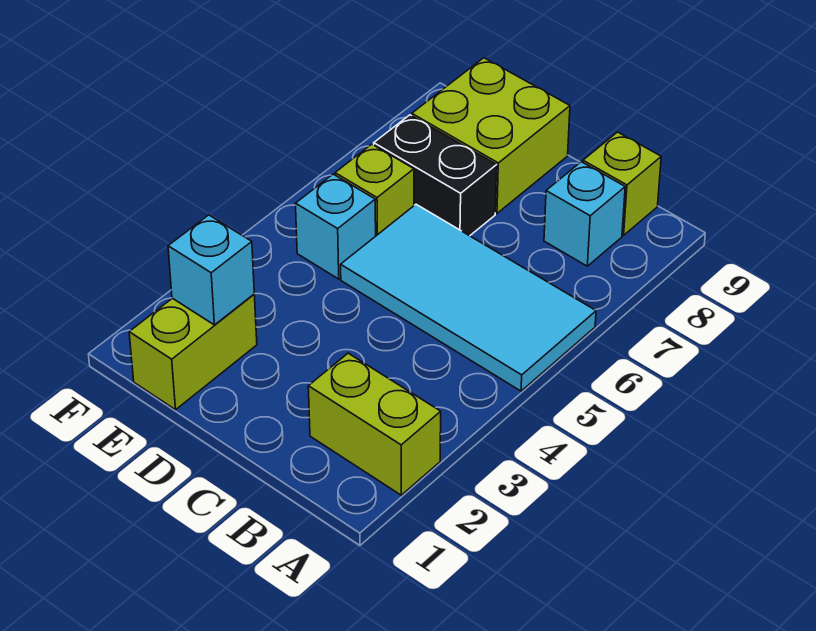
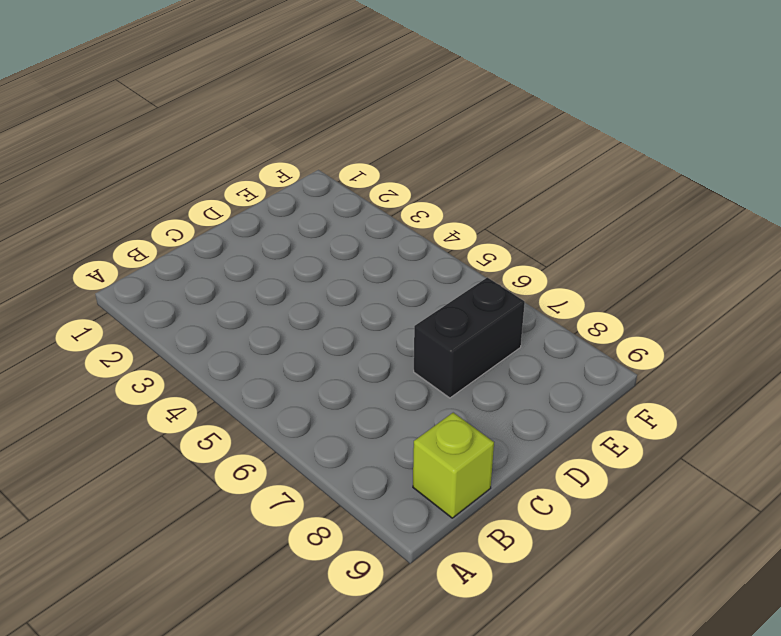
none -> lime brick A2:B2 level 1
none -> cyan tile A5:D6 level 1

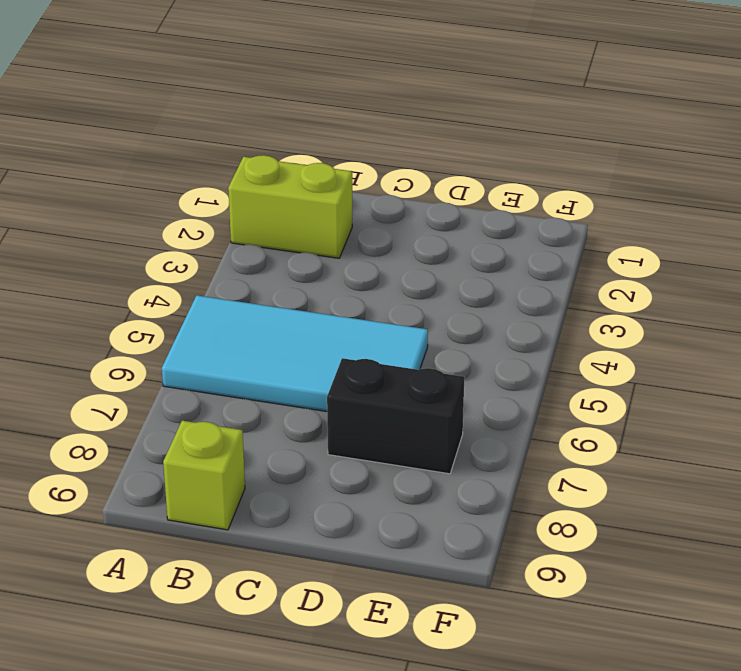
none -> cyan brick B8 level 1
none -> lime brick D8:E9 level 1

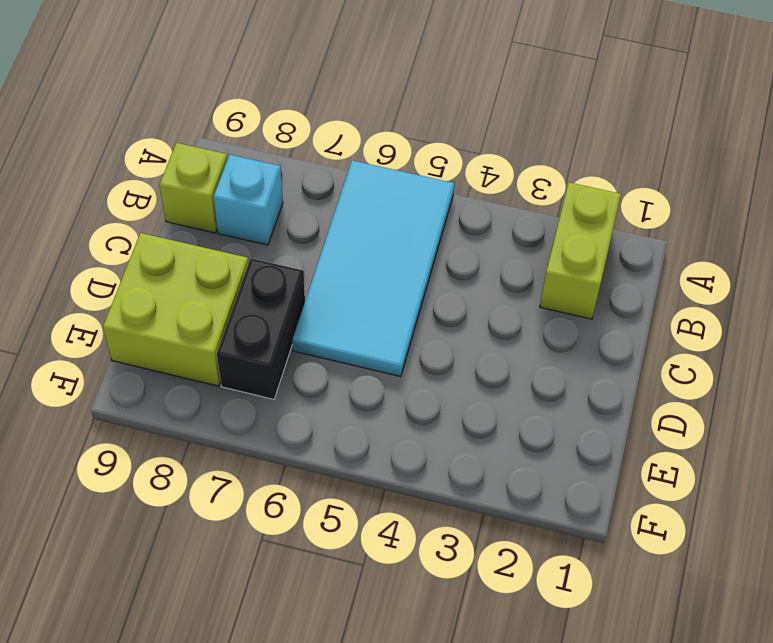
none -> lime brick E1:E2 level 1
none -> cyan brick E5 level 1

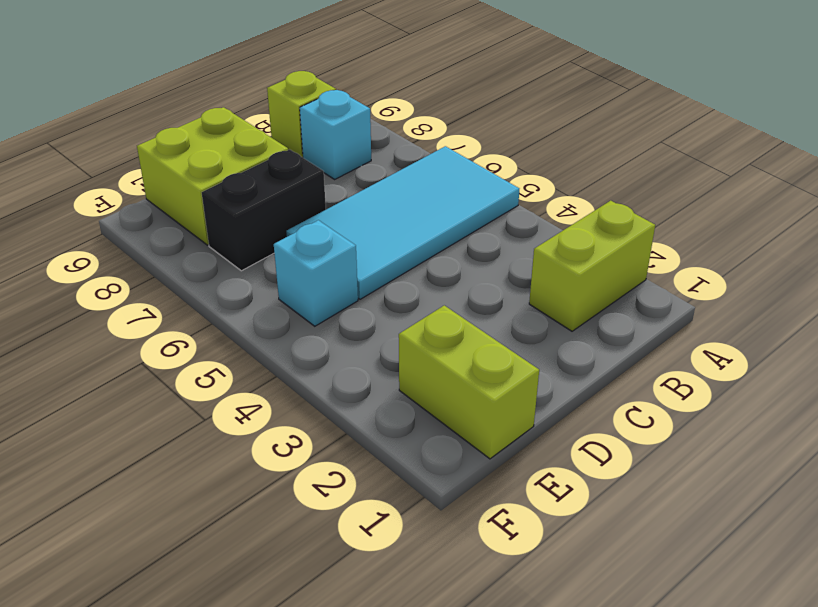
none -> lime brick E6 level 1
none -> cyan brick E2 level 2

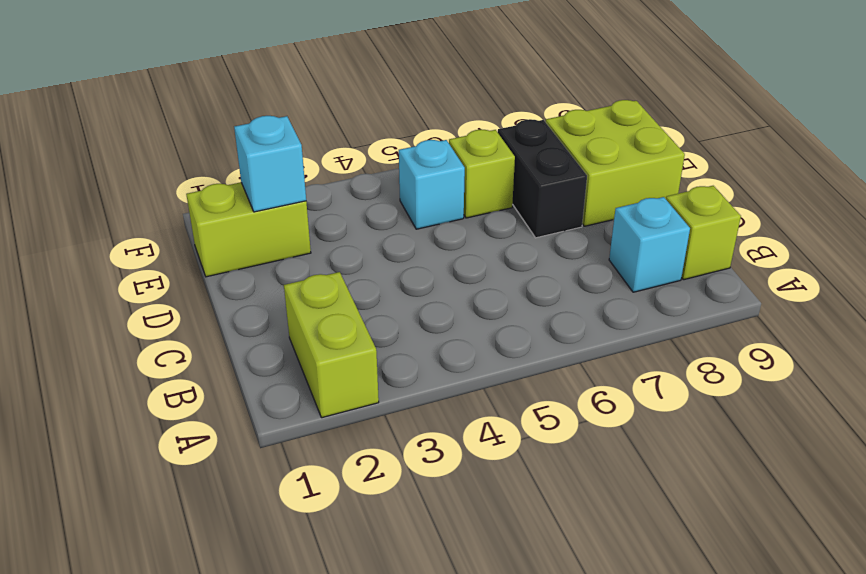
none -> cyan tile A5:D6 level 1

